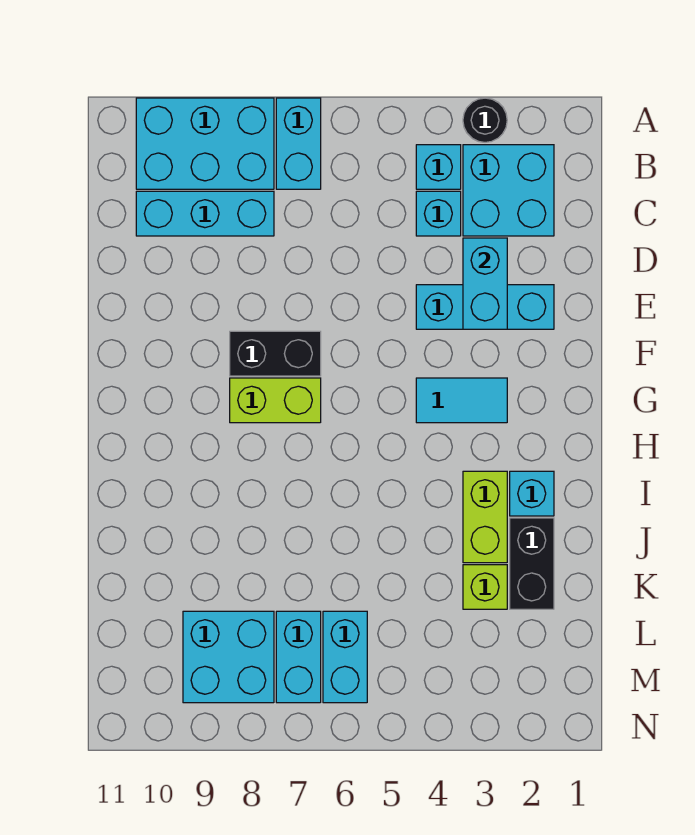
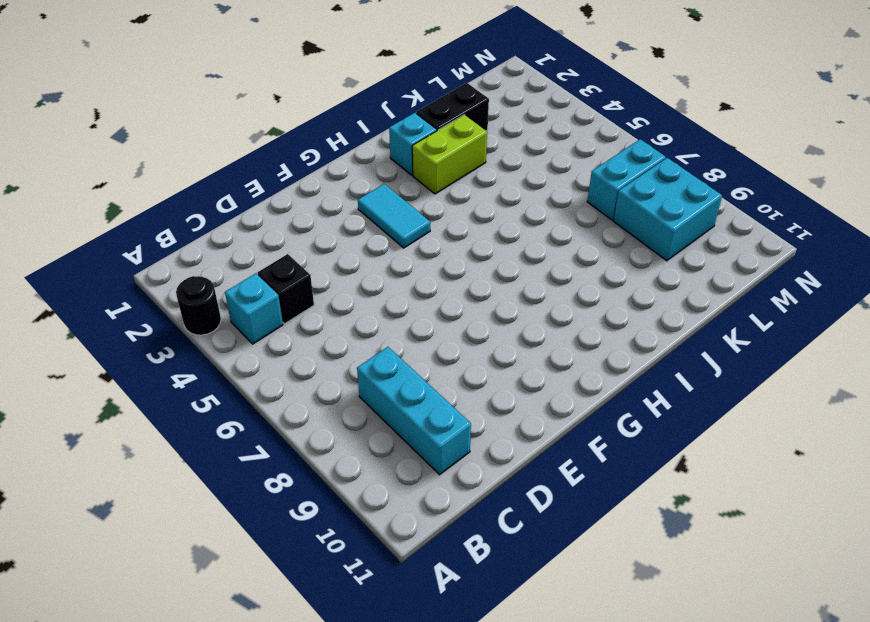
black brick C4 level 1 -> cyan brick C4 level 1
none -> cyan brick A7:B7 level 1
none -> cyan brick A8:B10 level 1
none -> cyan brick B2:C3 level 1

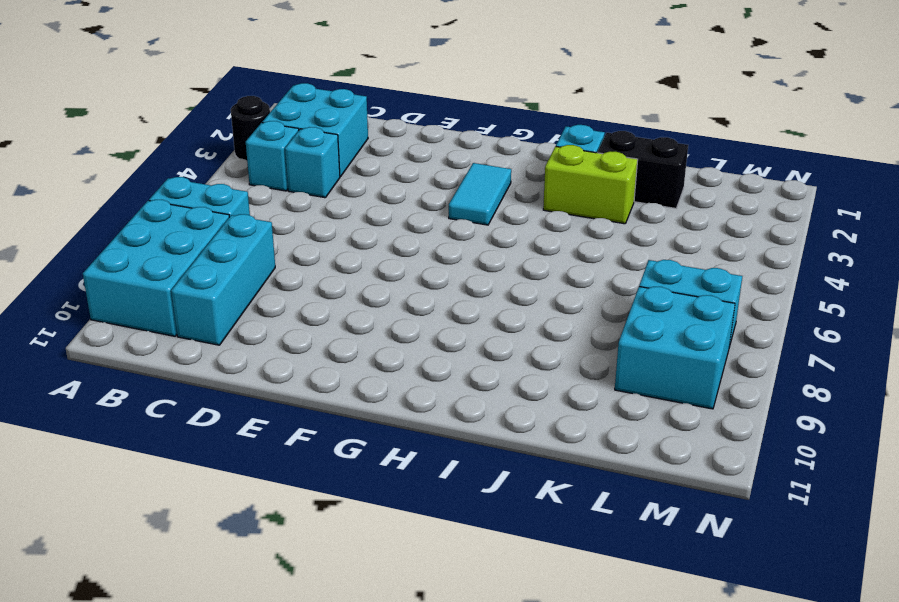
none -> cyan brick E2:E4 level 1
none -> black brick F7:F8 level 1
none -> lime brick G7:G8 level 1

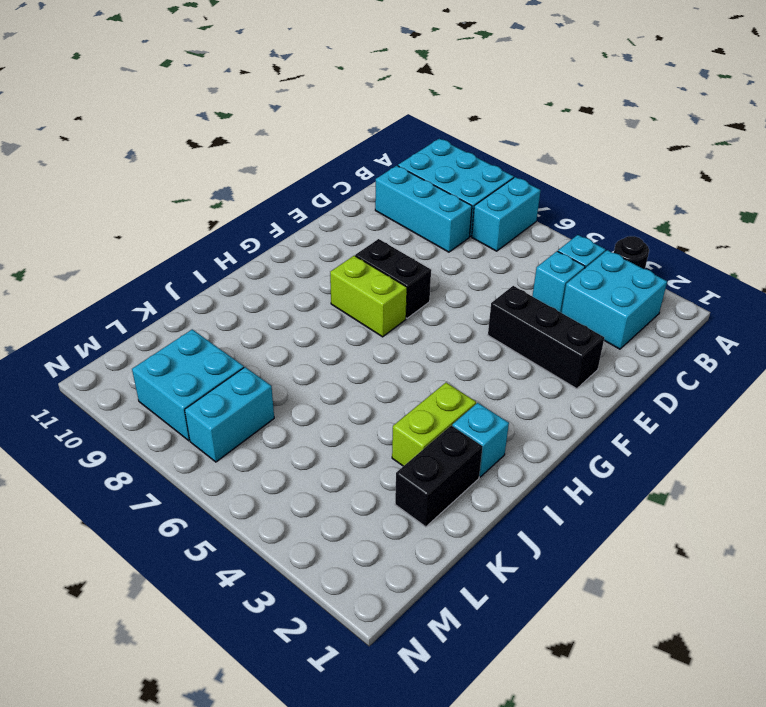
black brick E2:E4 level 1 -> cyan brick E2:E4 level 1
none -> cyan tile G3:G4 level 1
none -> lime brick K3 level 1
none -> cyan brick L6:M6 level 1

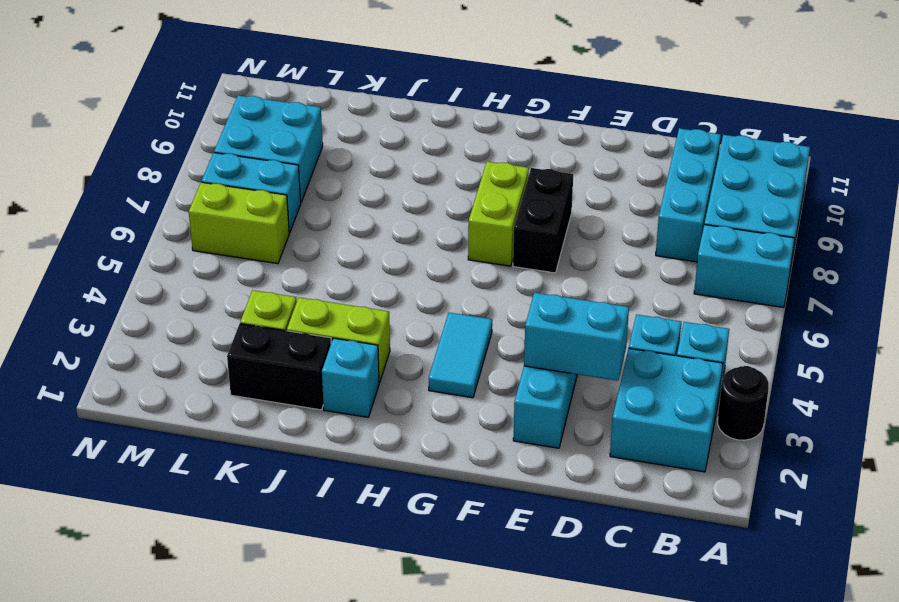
lime brick L6:M6 level 1 -> cyan brick L6:M6 level 1

